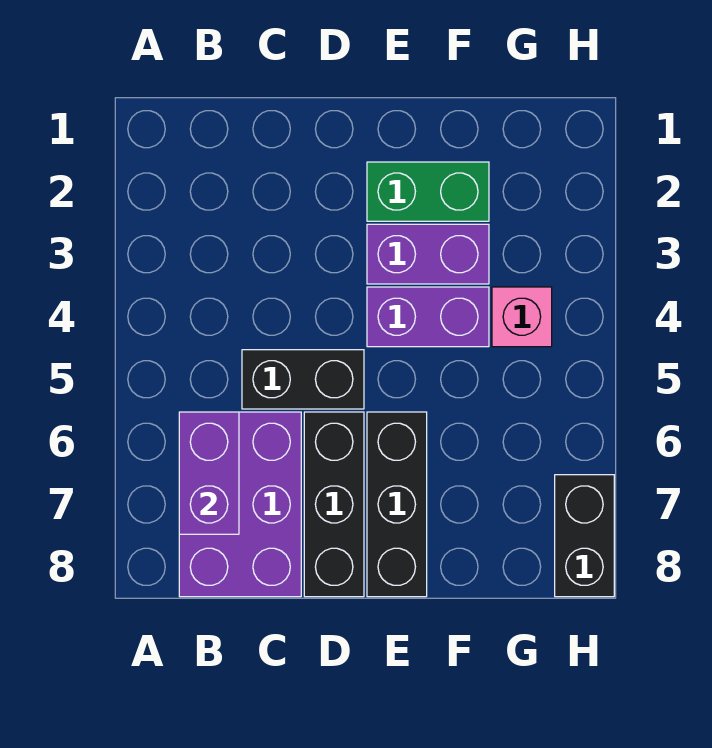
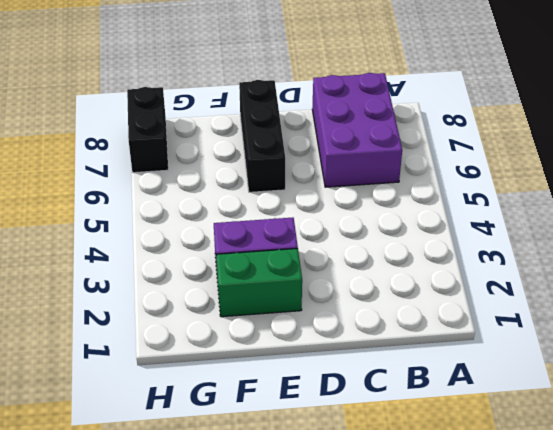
none -> black brick C5:D5 level 1
none -> black brick D6:D8 level 1

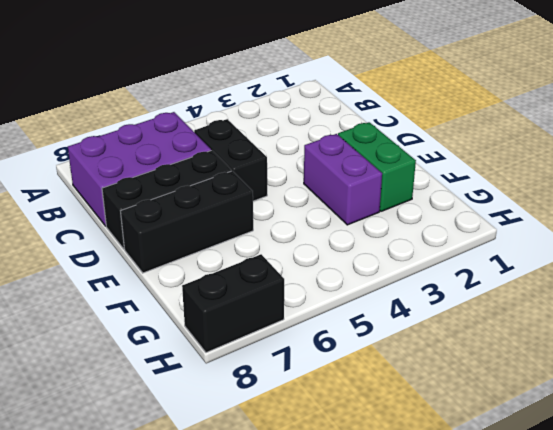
none -> purple brick E4:F4 level 1
none -> pink brick G4 level 1

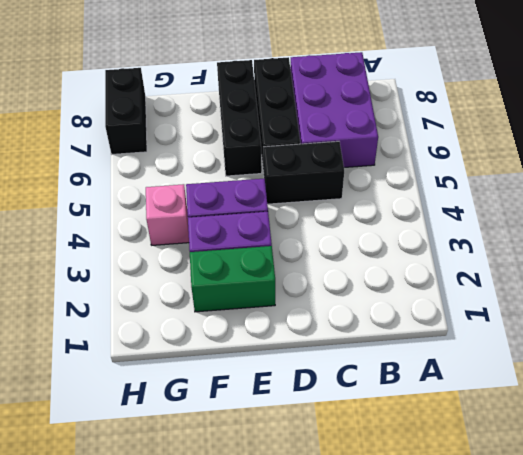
none -> purple brick B6:B7 level 2

